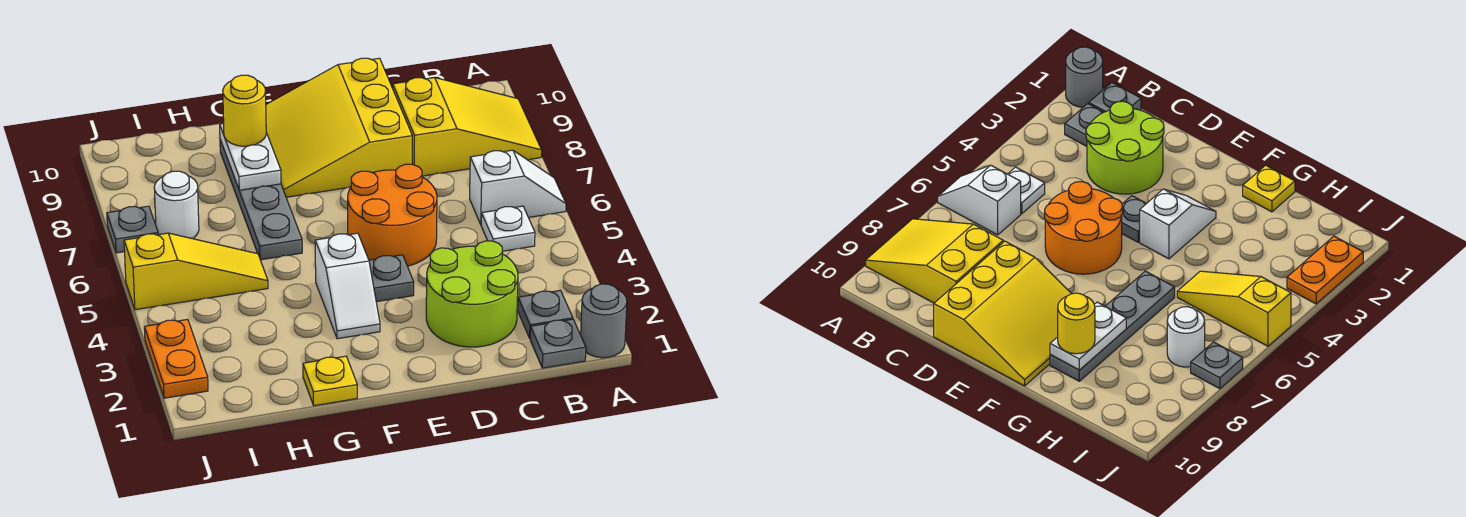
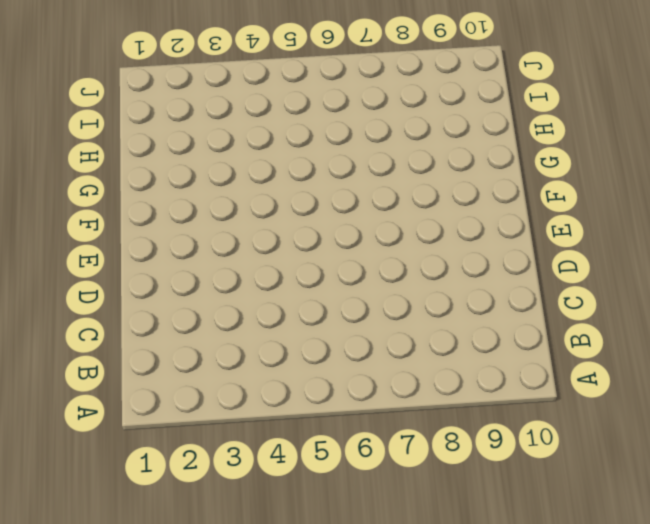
none -> grey round brick A1 level 1
none -> white slope A6:B6 level 1 top B
none -> yellow slope A8:C9 level 1 top C

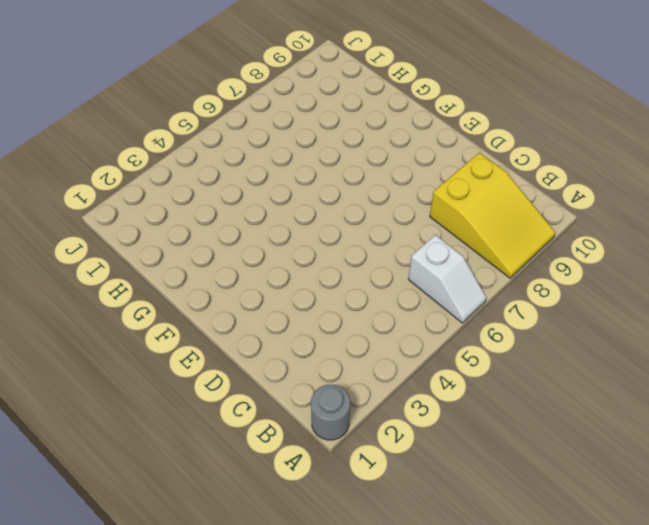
none -> grey plate B1 level 1
none -> grey plate B2 level 1
none -> white plate B5 level 1

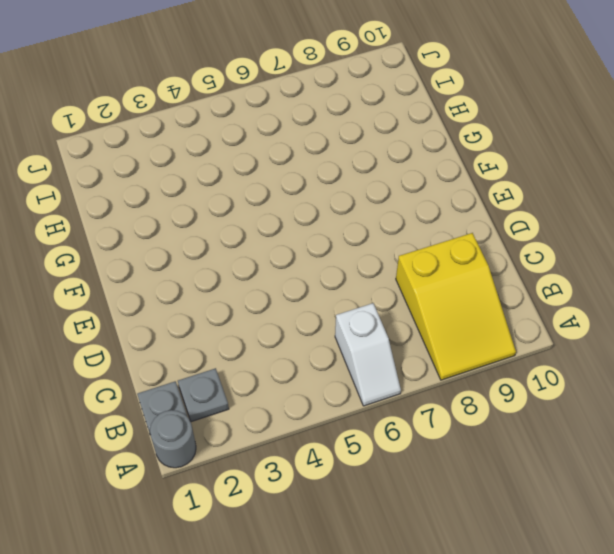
none -> white plate B5 level 1
none -> lime round brick C2:D3 level 1
none -> orange round brick D5:E6 level 1

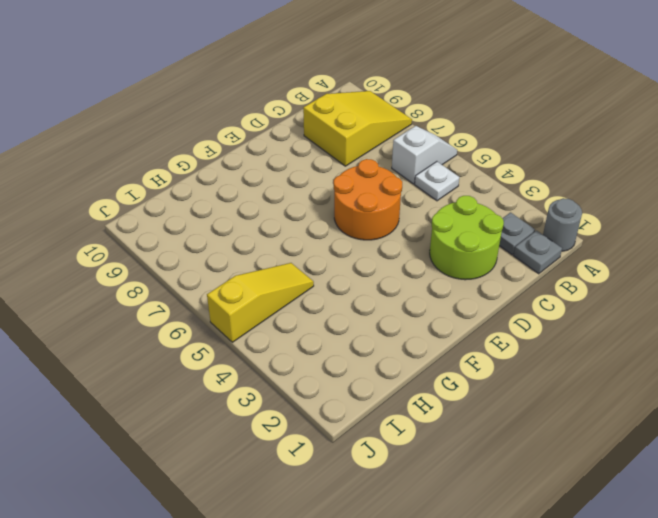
none -> yellow slope D8:F10 level 1 top D
none -> grey plate E4 level 1
none -> white slope F3:F4 level 1 top 4

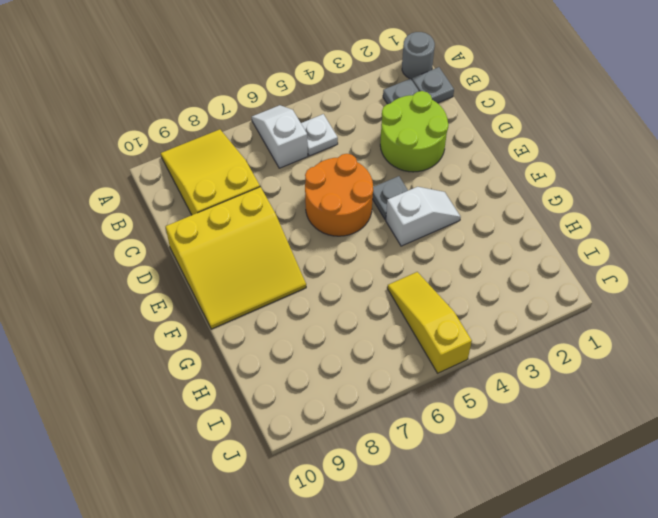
none -> yellow plate G1 level 1
none -> grey plate G6:G9 level 1
none -> white round brick I7 level 1

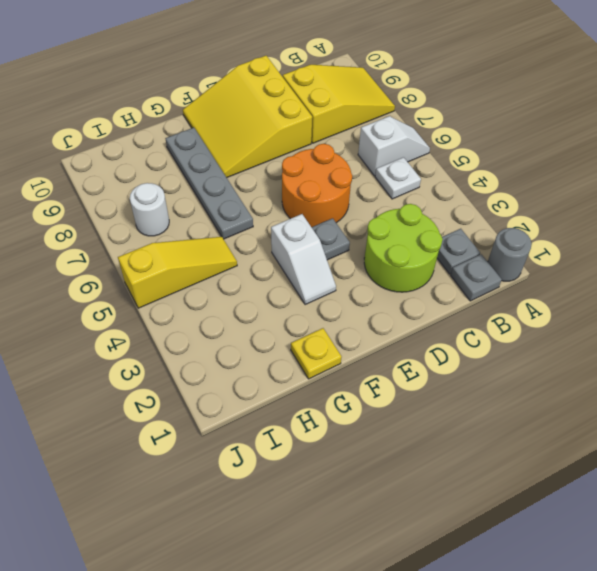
none -> orange plate J2:J3 level 1
none -> grey plate J7 level 1
none -> white plate G8:G9 level 2

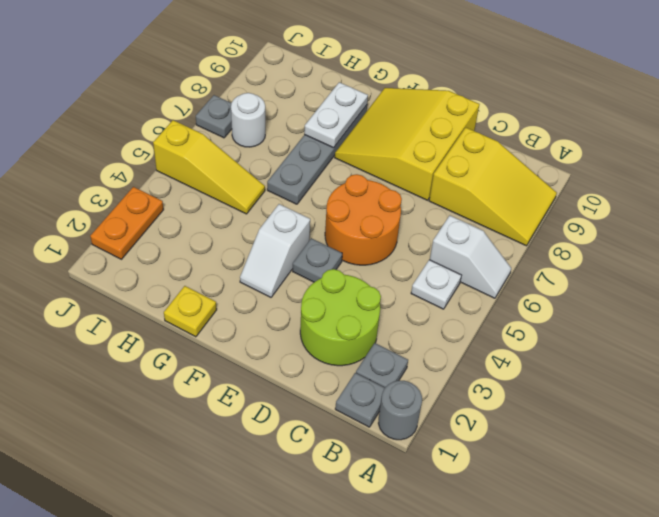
none -> yellow round brick G9 level 3

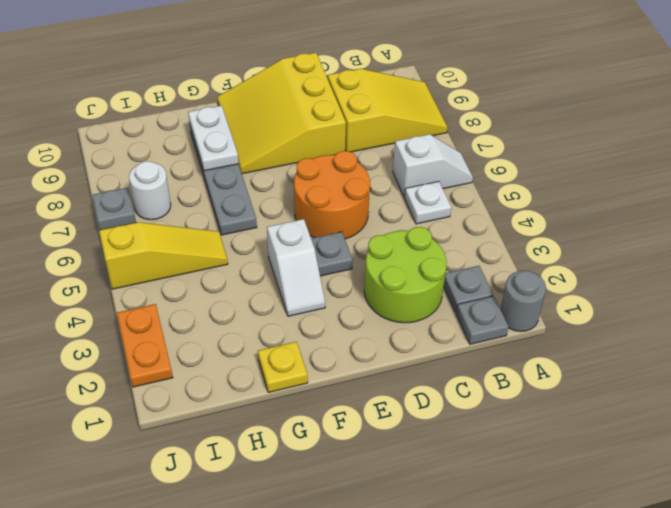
none -> yellow round brick G9 level 3

